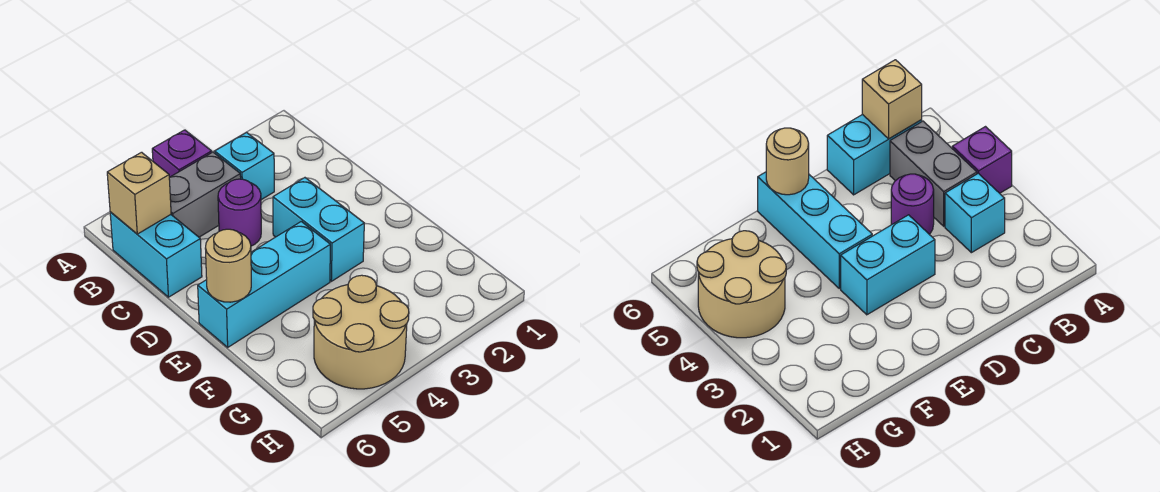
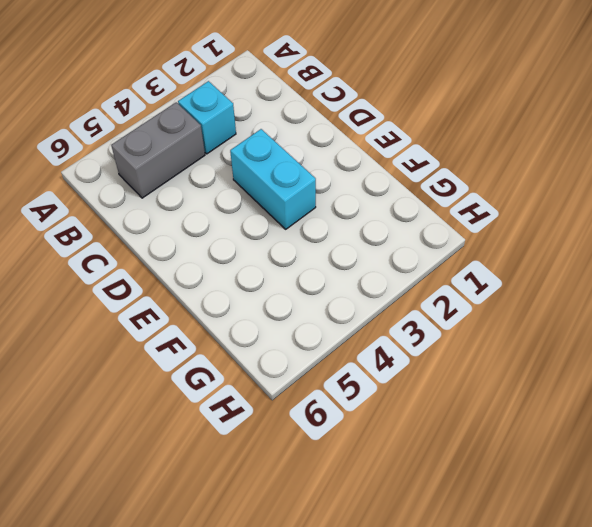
none -> purple brick A4 level 1
none -> cyan brick B6:C6 level 1

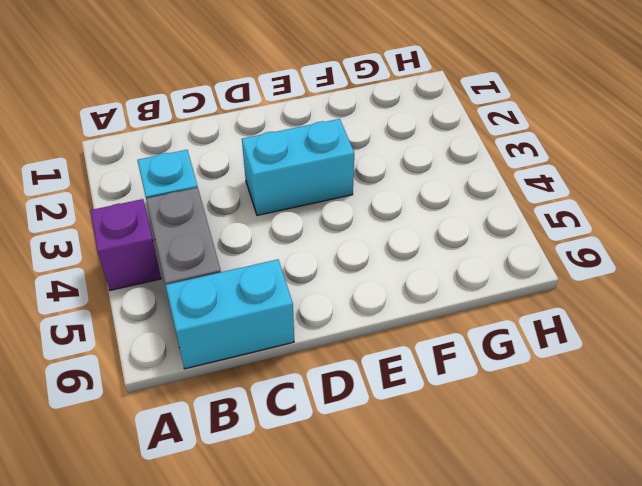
none -> purple round brick C4 level 1
none -> cyan brick E4:E6 level 1

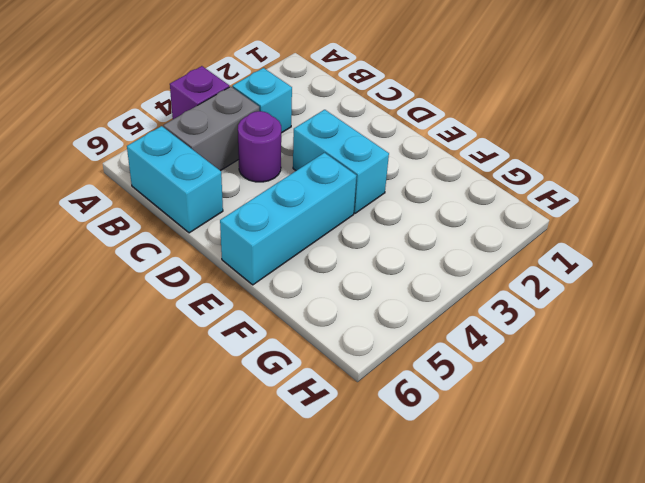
none -> tan round brick G4:H5 level 1
none -> tan brick B6 level 2

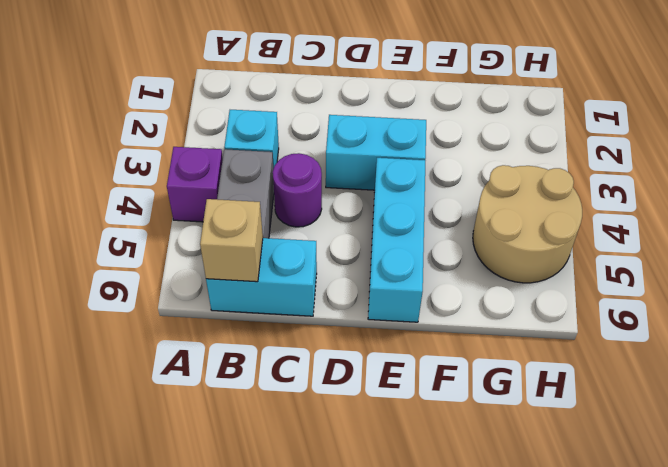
none -> tan round brick E6 level 2

